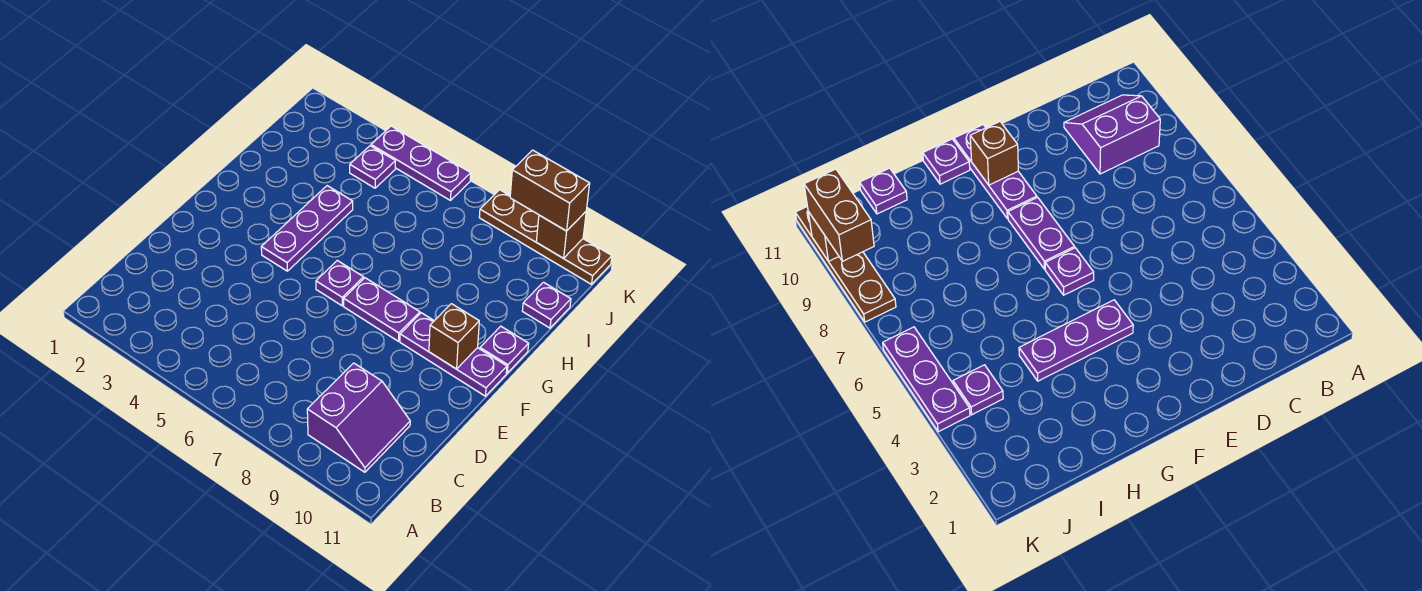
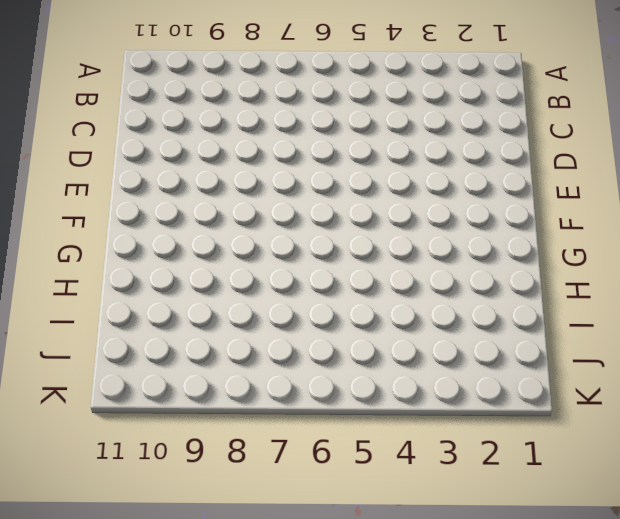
none -> purple slope B9:C10 level 1 top 9
none -> purple plate F4:H4 level 1
none -> purple plate F6 level 1

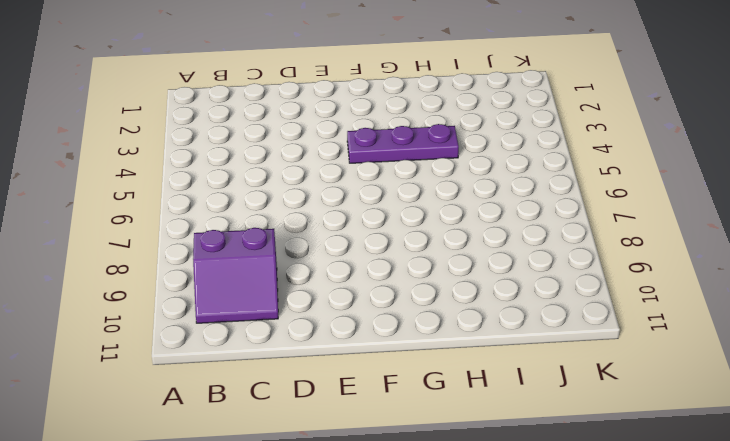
none -> purple plate F6 level 1
none -> purple plate F7:F8 level 1
none -> purple plate F9:F11 level 1

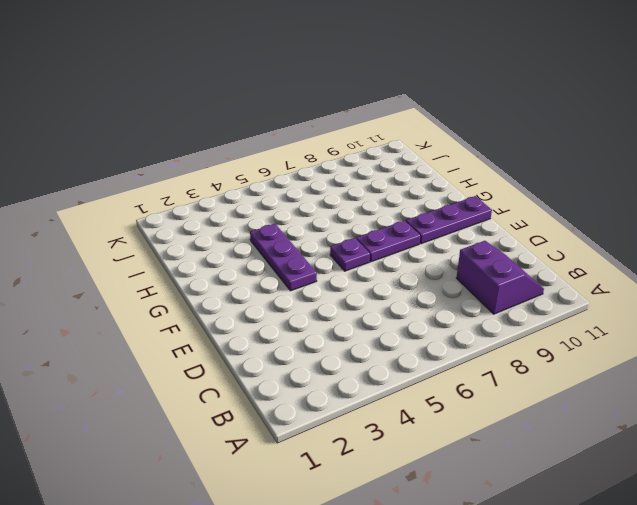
none -> purple plate G11 level 1
none -> purple plate I11 level 1
none -> purple plate J4 level 1

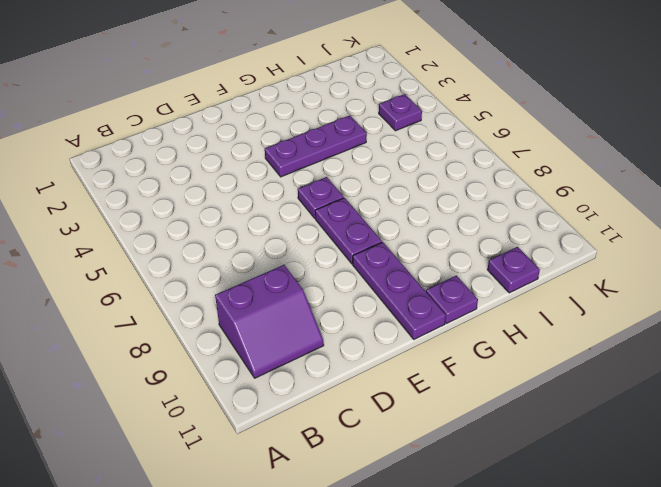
none -> purple plate K4:K6 level 1
none -> brown plate K8:K11 level 1
none -> brown brick F10 level 2

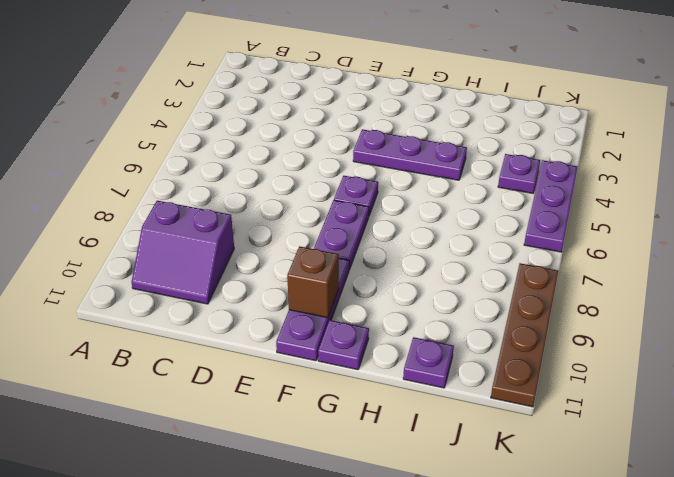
none -> brown brick K10 level 2
none -> brown brick K9:K10 level 3

